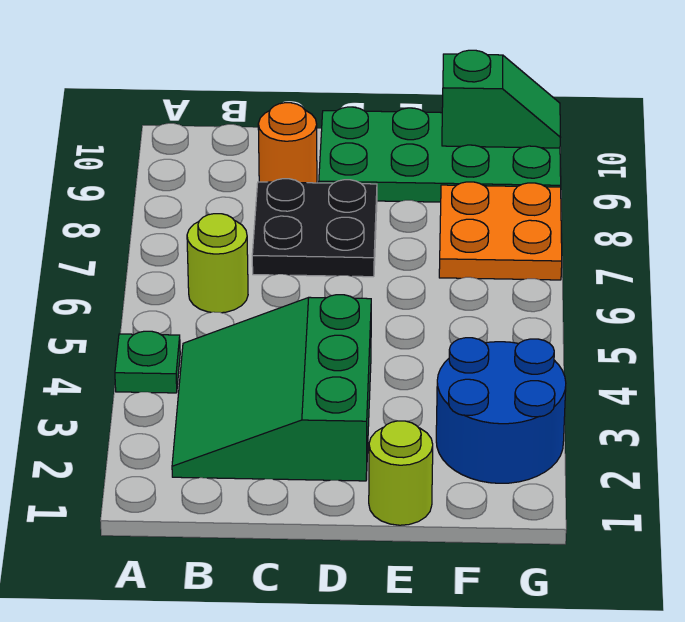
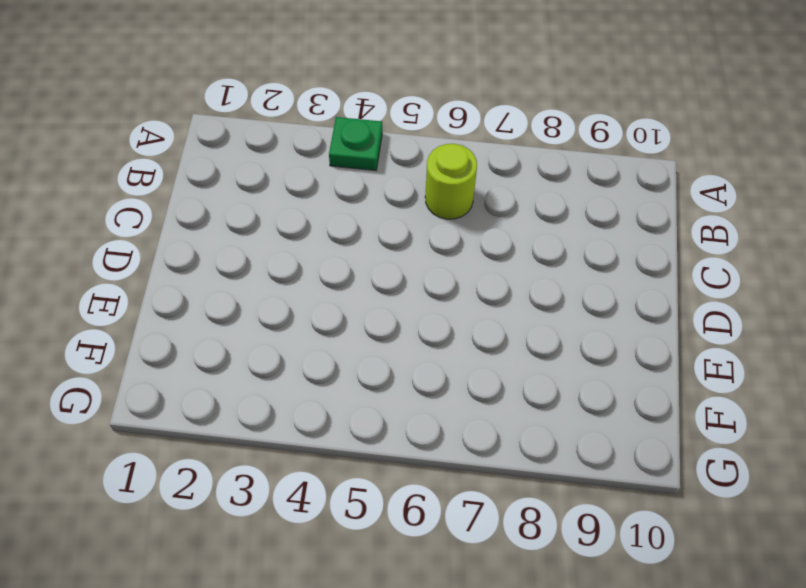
none -> green slope B2:D4 level 1 top D
none -> black plate C7:D8 level 1

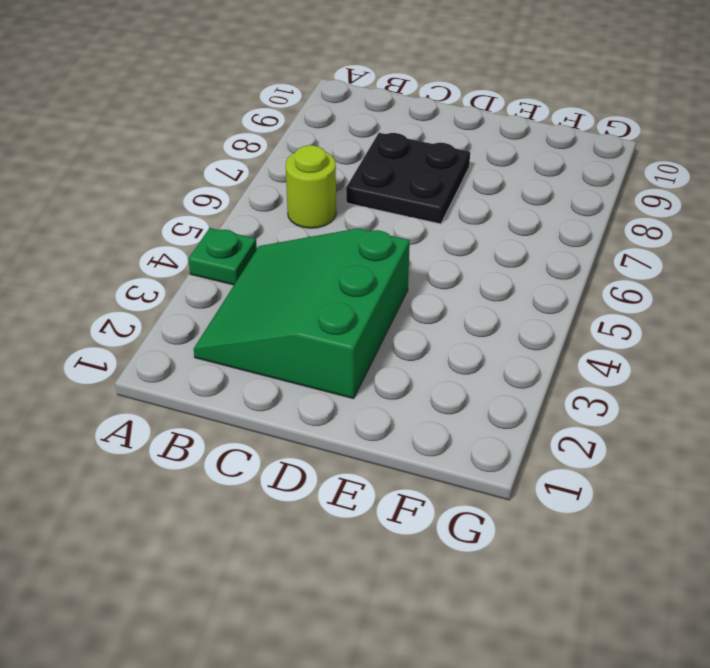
none -> orange round brick C9 level 1
none -> green plate D9:G10 level 1

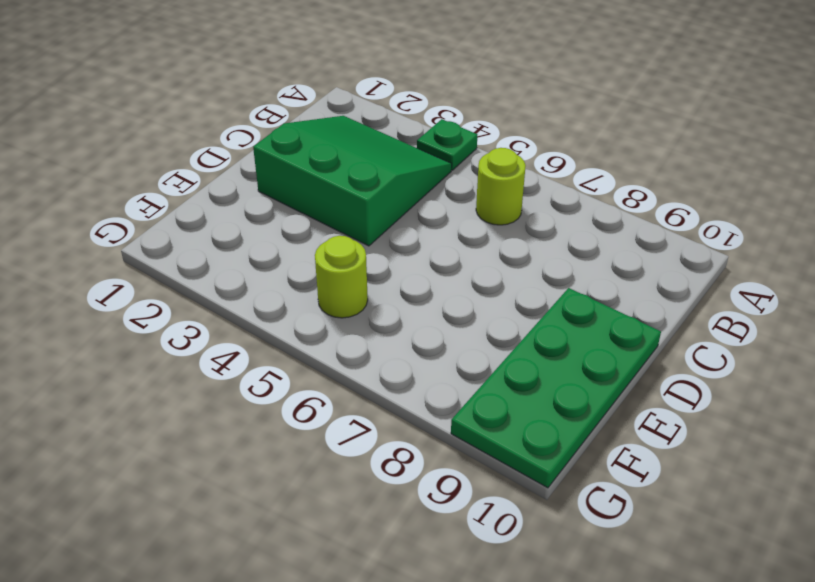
lime round brick F5 level 1 -> lime round brick E1 level 1
none -> black plate C7:D8 level 1
none -> orange round brick C9 level 1

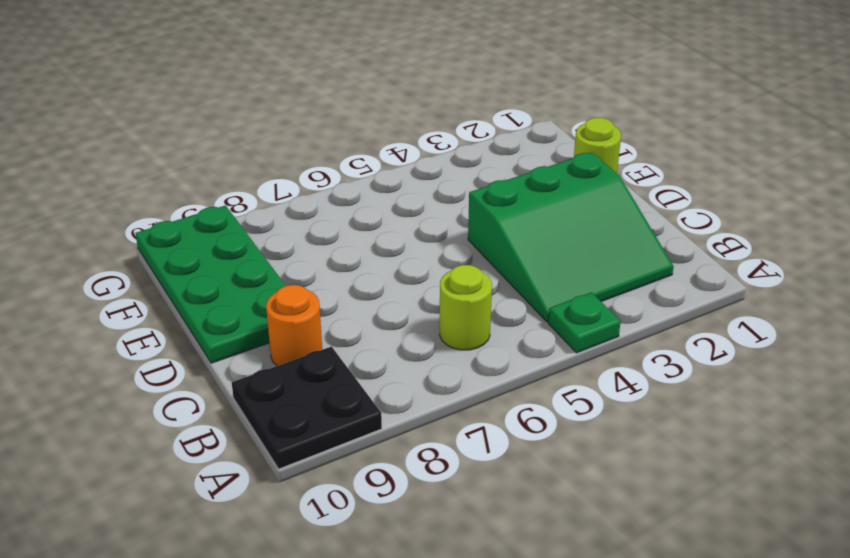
black plate A9:B10 level 1 -> black plate C7:D8 level 1
none -> blue round brick F2:G3 level 1
none -> orange plate F7:G8 level 1

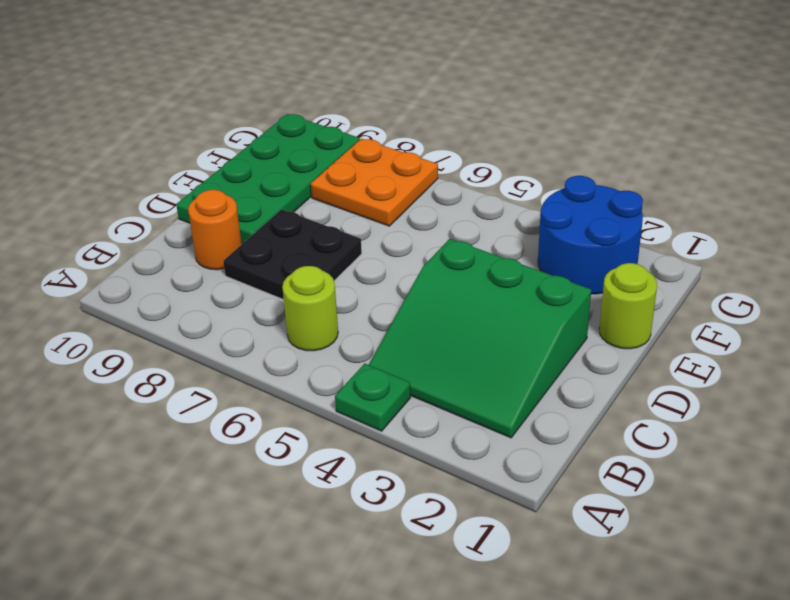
none -> green slope F10:G10 level 2 top F

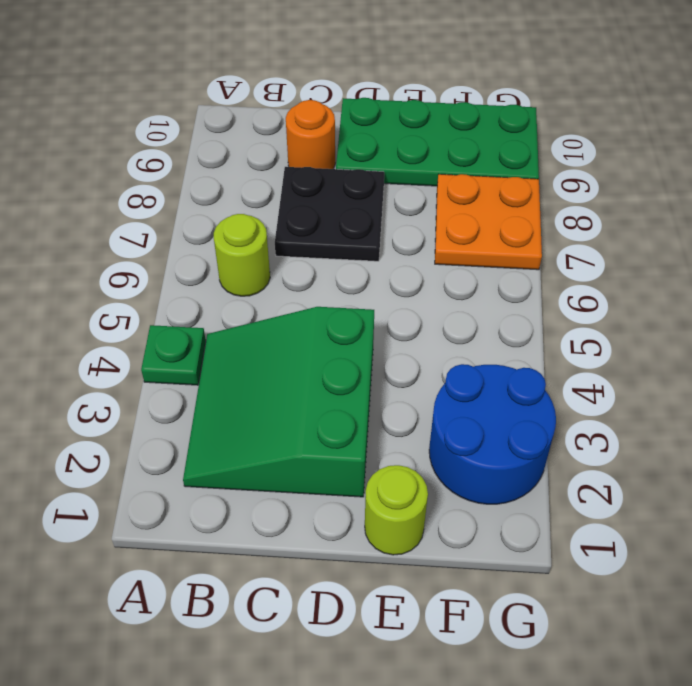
none -> green slope F10:G10 level 2 top F

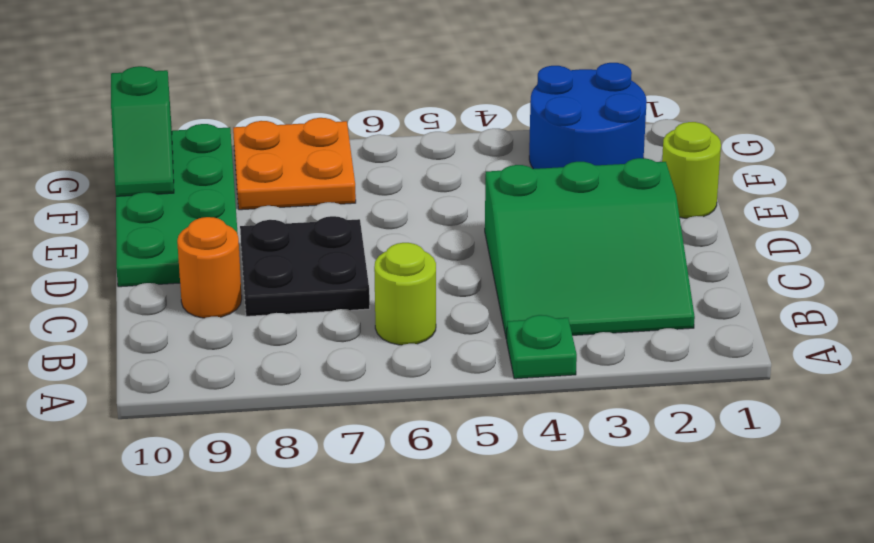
green slope F10:G10 level 2 top G -> green slope F10:G10 level 2 top F

